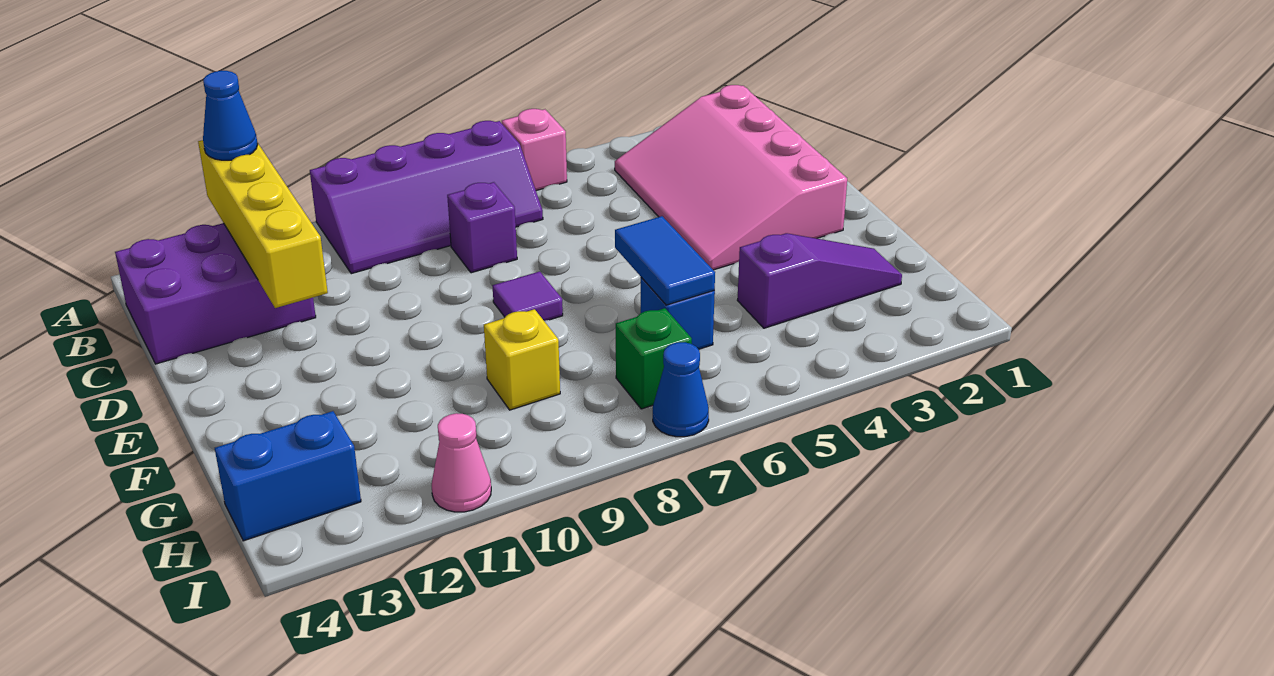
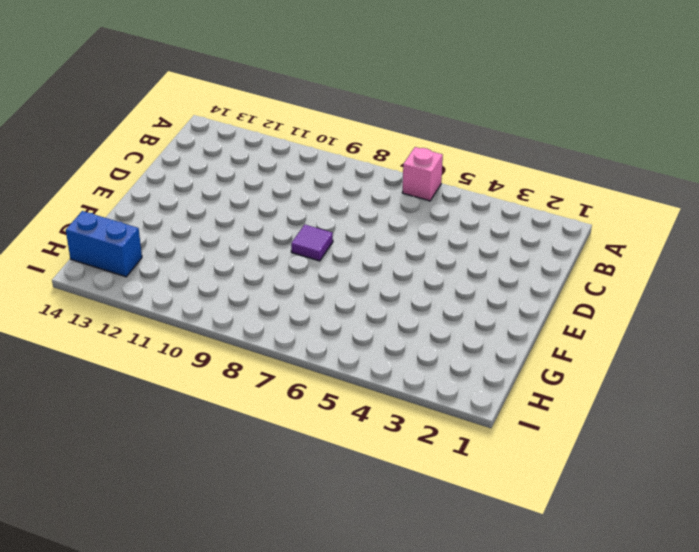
none -> purple slope A7:B10 level 1 top A
none -> pink slope B2:E4 level 1 top 2
none -> purple brick B12:C14 level 1

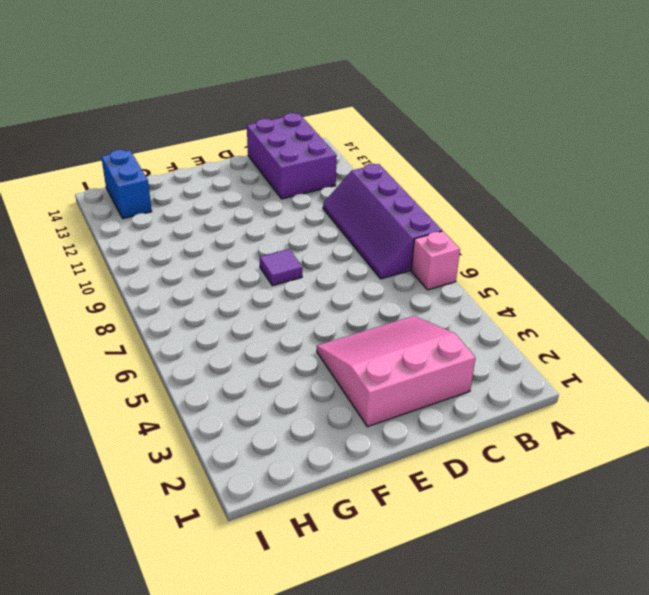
pink slope C2:E4 level 1 top 2 -> pink slope B2:E4 level 1 top 2
none -> purple brick C8 level 1
none -> purple slope G2:G4 level 1 top 4
none -> blue brick G6 level 1

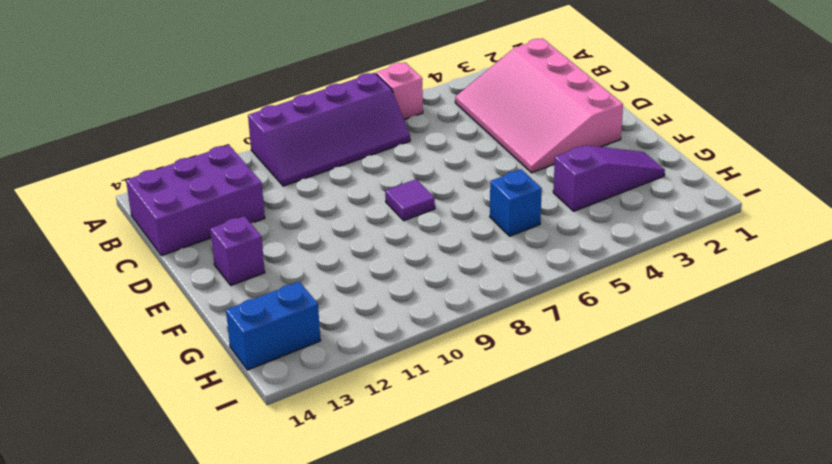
purple brick E13 level 1 -> purple brick C8 level 1
none -> yellow brick G9 level 1
none -> green brick H7 level 1
none -> blue cone I7 level 1

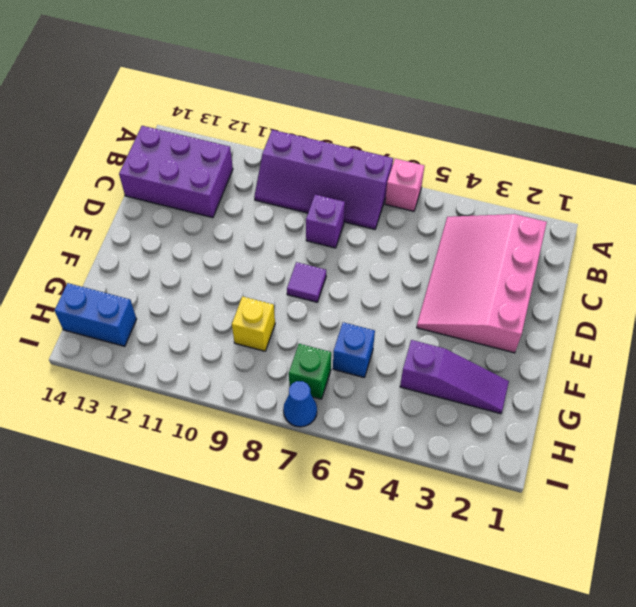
none -> pink cone I11 level 1
none -> yellow brick A12:D12 level 2
none -> blue tile F6:G6 level 2

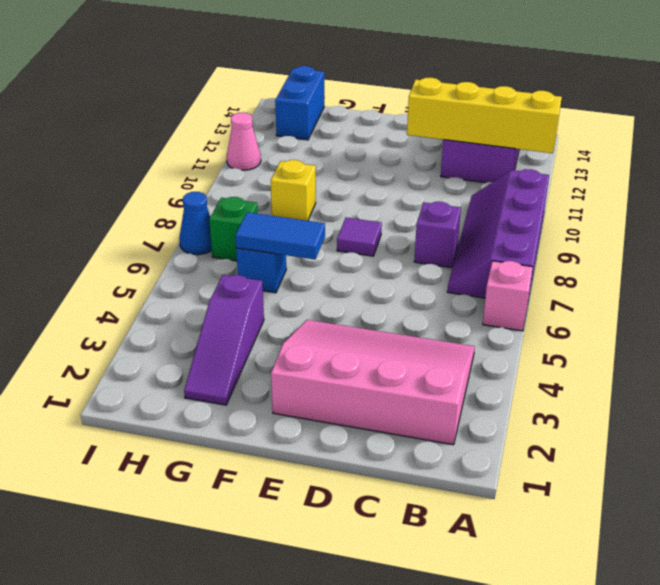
none -> blue cone A12 level 3

